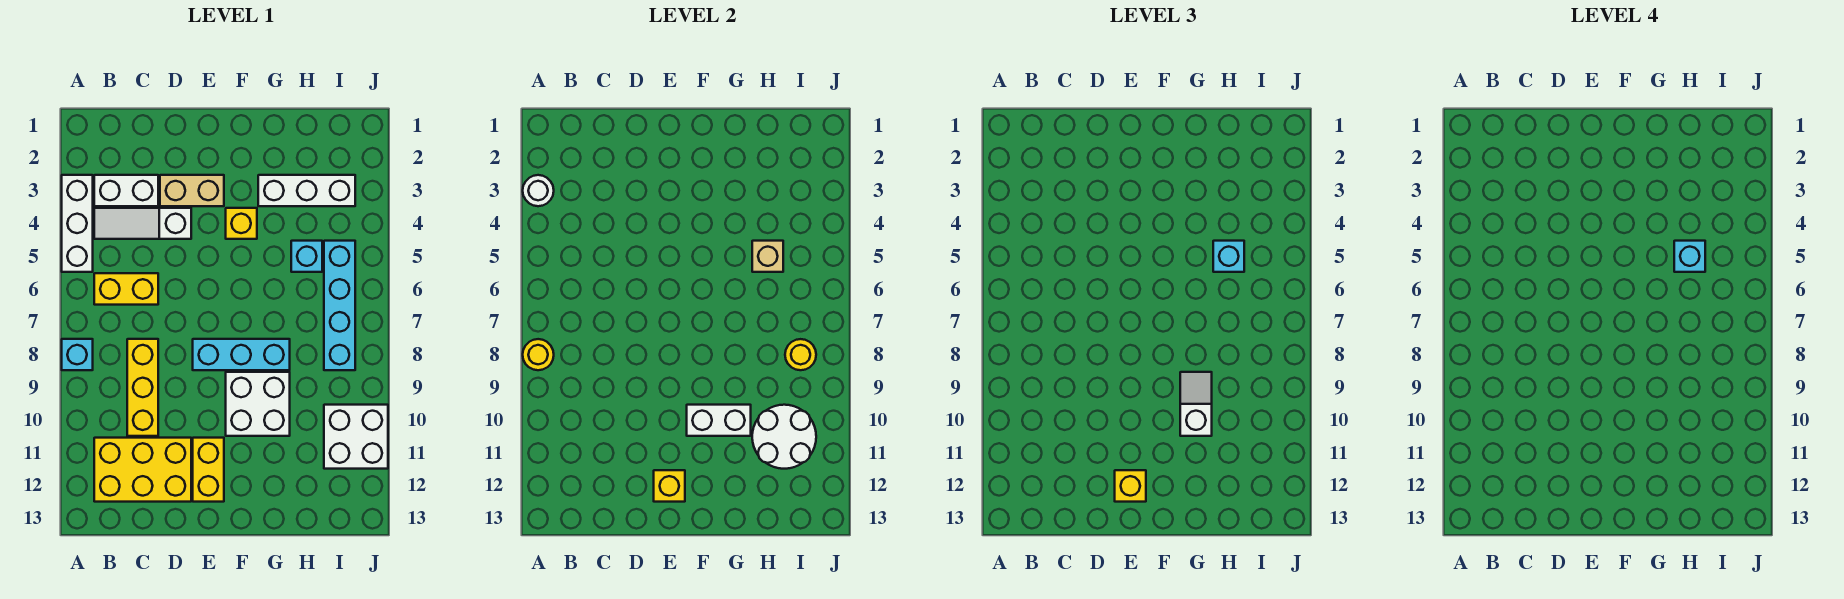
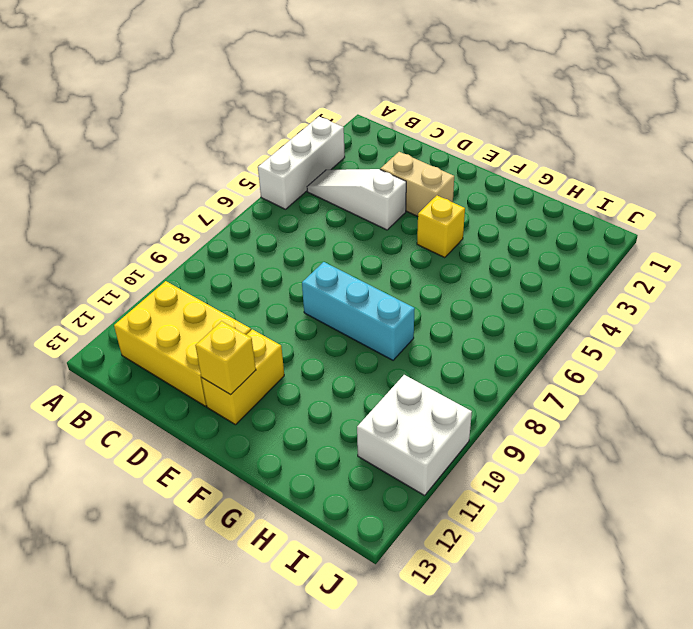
none -> cyan brick A8 level 1
none -> white brick B3:C3 level 1
none -> yellow brick B6:C6 level 1

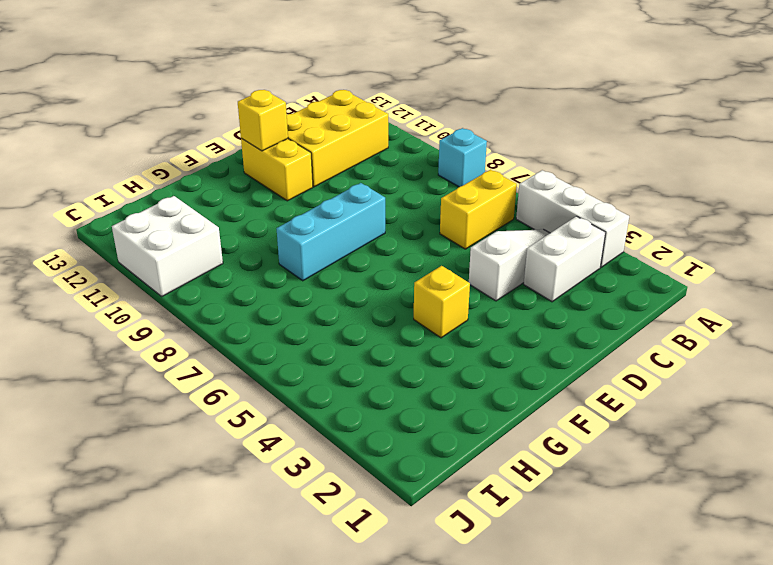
none -> yellow brick C8:C10 level 1
none -> tan brick D3:E3 level 1
none -> white brick F9:G10 level 1

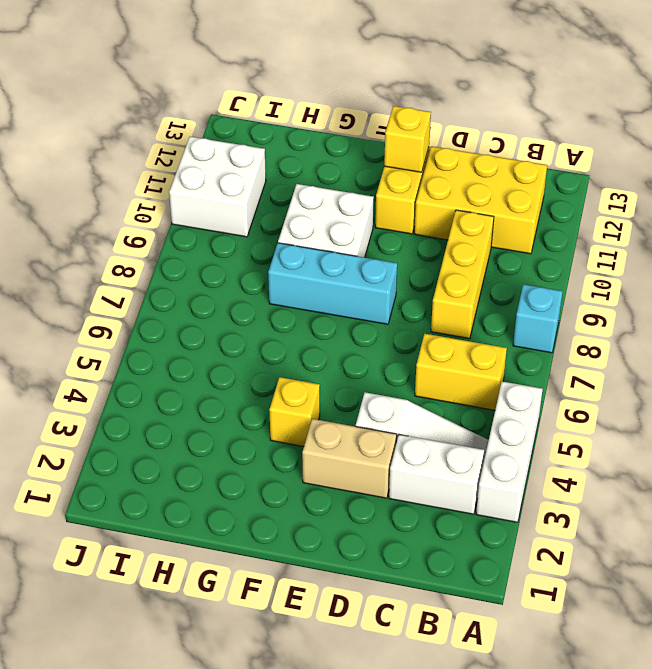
none -> white brick G3:I3 level 1
none -> cyan brick H5 level 1
none -> cyan brick I5:I8 level 1

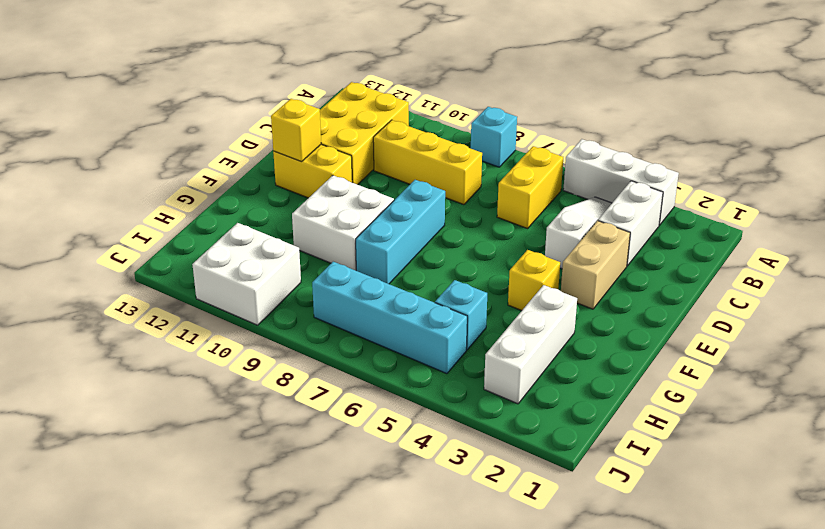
none -> white round brick A3 level 2
none -> yellow round brick A8 level 2
none -> white brick F10:G10 level 2

